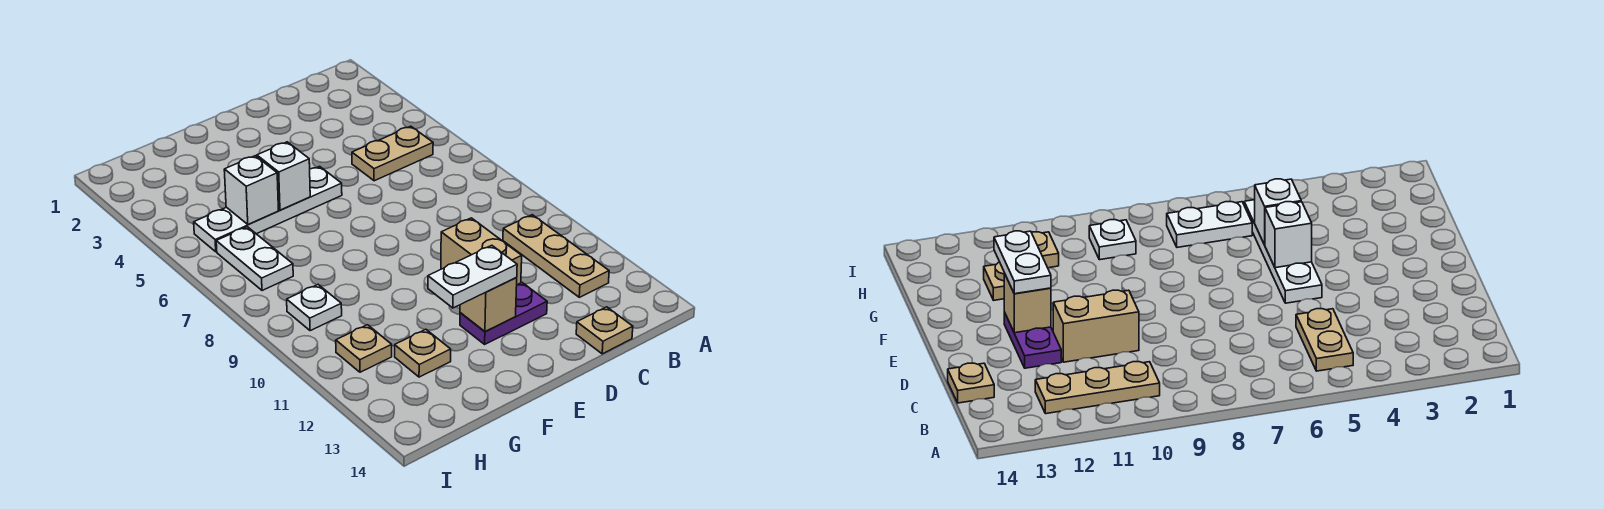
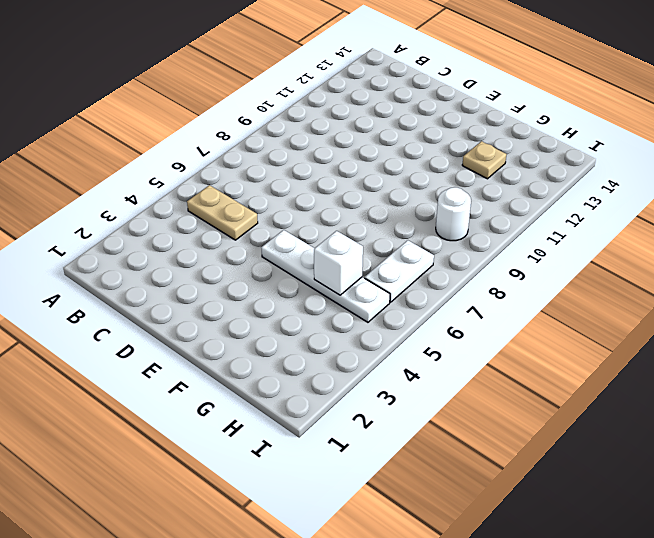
white round brick H9 level 1 -> white plate H9 level 1
none -> tan plate B10:B12 level 1
none -> tan plate C14 level 1
none -> tan brick D10:D11 level 1

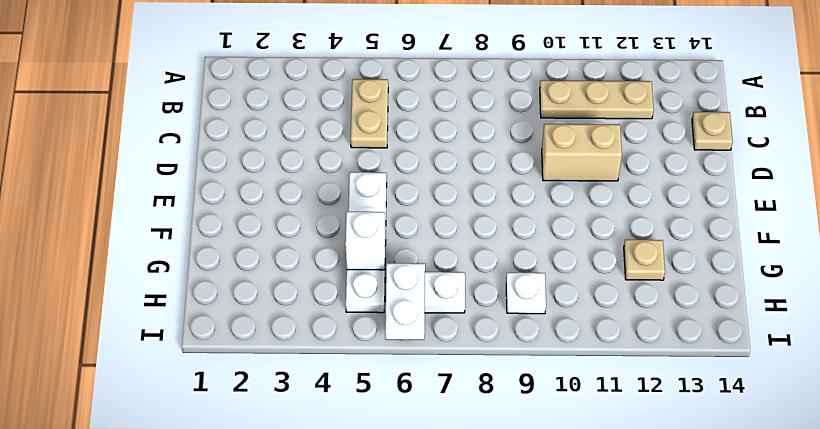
white plate H6:I6 level 2 -> white plate E12:F12 level 3
none -> purple plate D12:E12 level 1
none -> tan plate H11 level 1
none -> tan brick E12 level 2

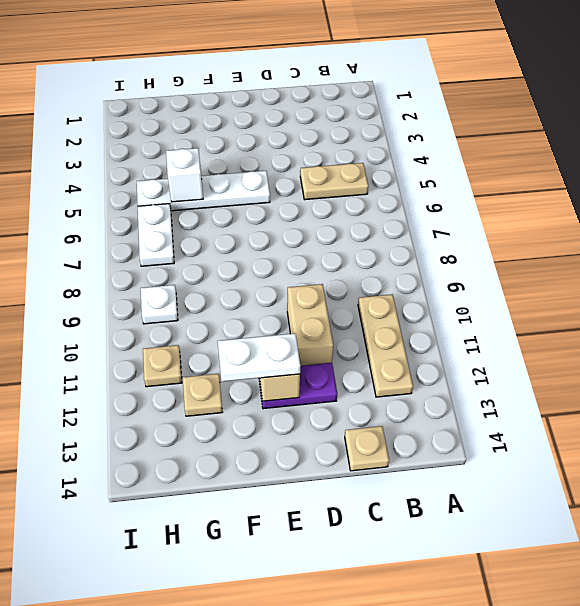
none -> white brick F5 level 2

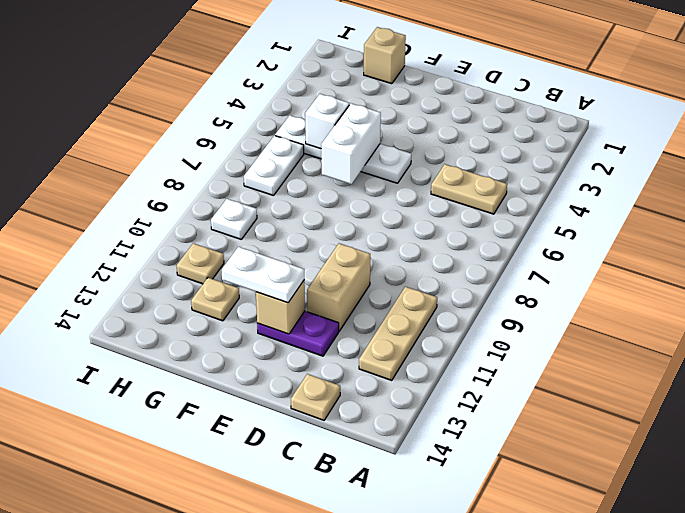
white brick F5:F6 level 2 -> white brick F5 level 2
tan brick G1 level 1 -> none

